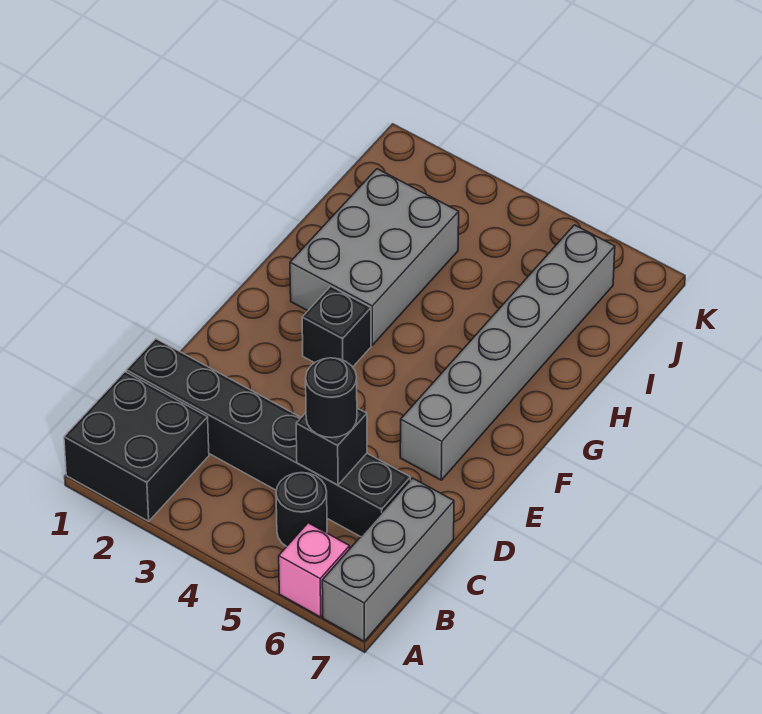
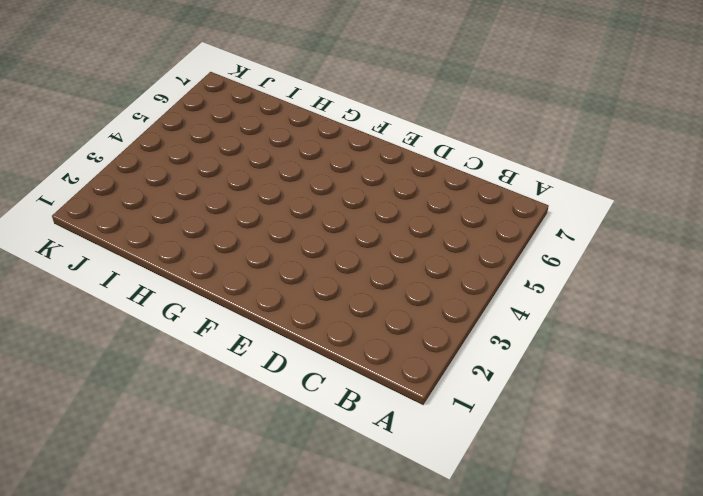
none -> black brick A1:B2 level 1
none -> pink brick A6 level 1

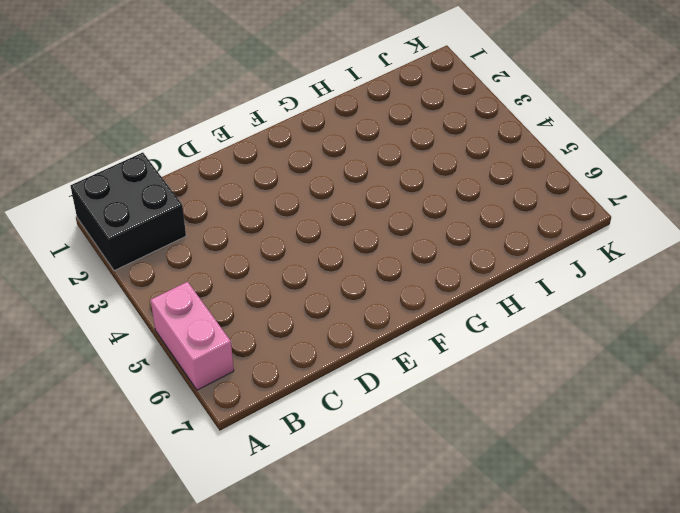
pink brick A5:A6 level 1 -> pink brick A6 level 1
none -> grey brick A7:C7 level 1
none -> black round brick B5 level 1

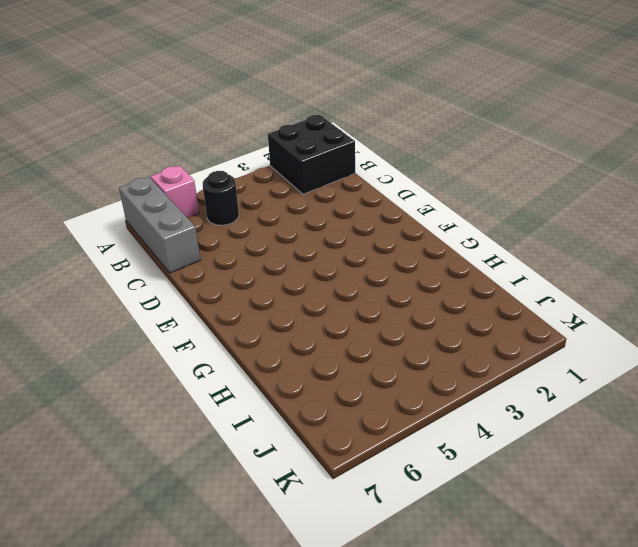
none -> black brick C1:C6 level 1
none -> grey brick E6:J6 level 1

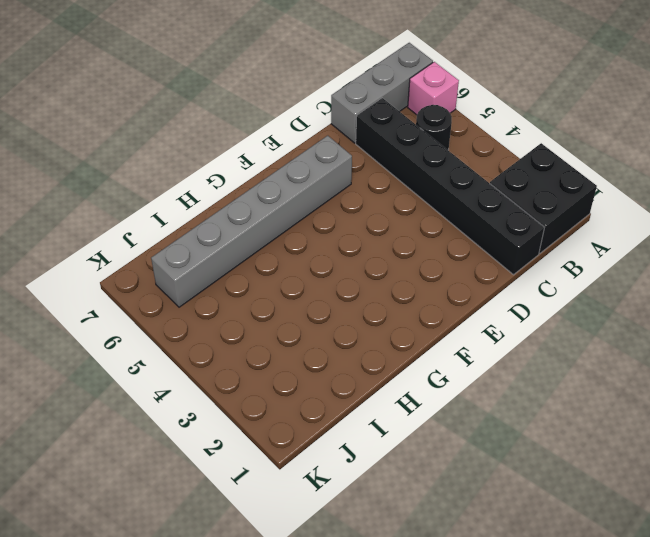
none -> black brick F3 level 1
none -> grey brick G2:I3 level 1

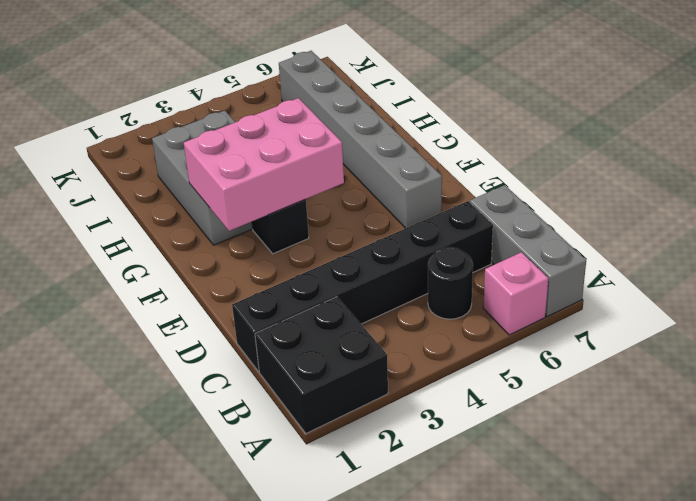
pink brick F2:G4 level 2 -> none
none -> black brick C5 level 2
none -> black round brick C5 level 3

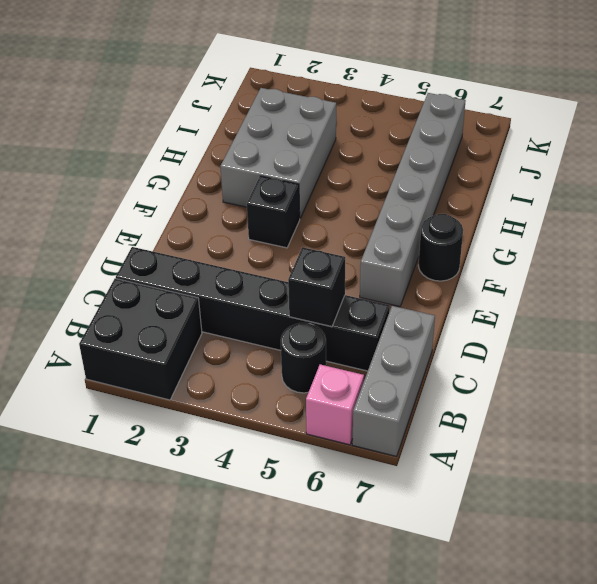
black round brick F7 level 1 -> black round brick C5 level 3

